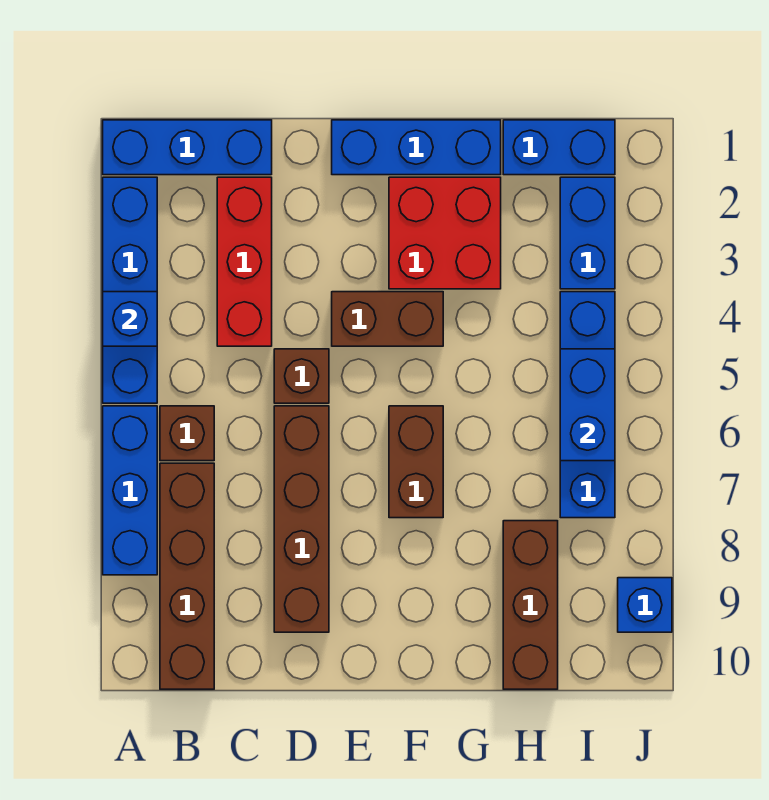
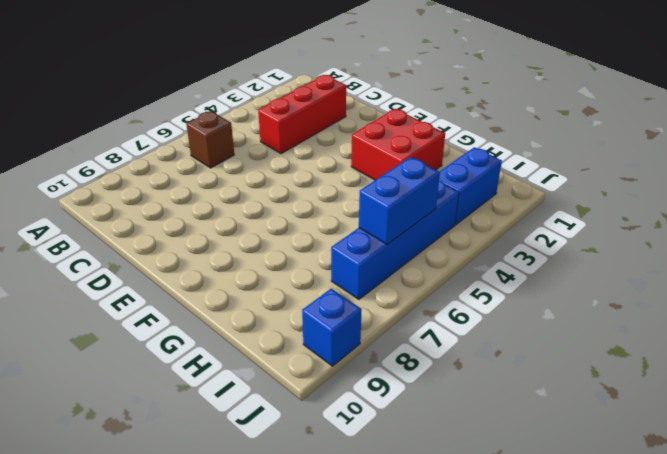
none -> blue brick A1:C1 level 1
none -> blue brick A2:A5 level 1
none -> blue brick A6:A8 level 1

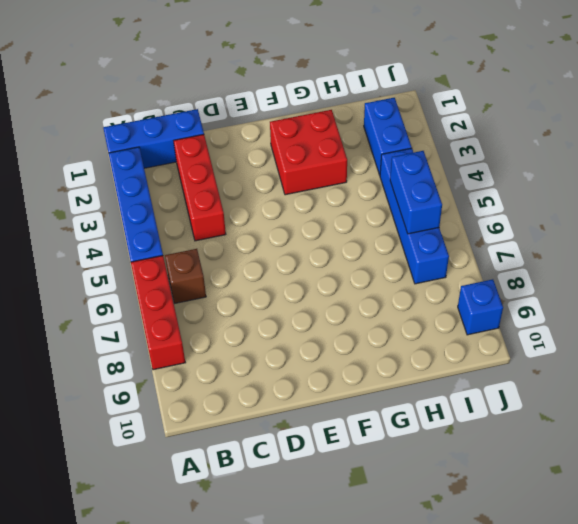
red brick A6:A8 level 1 -> blue brick A6:A8 level 1
none -> brown brick B7:B10 level 1
none -> brown brick D5 level 1
none -> brown brick D6:D9 level 1

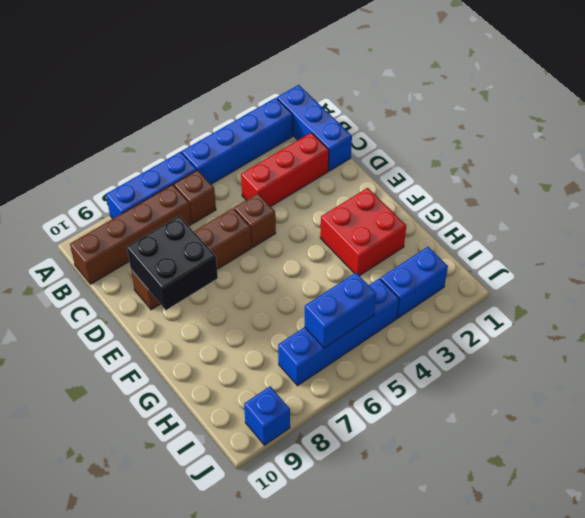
black brick D8:E9 level 2 -> none
none -> blue brick E1:G1 level 1
none -> brown brick E4:F4 level 1
none -> brown brick F6:F7 level 1

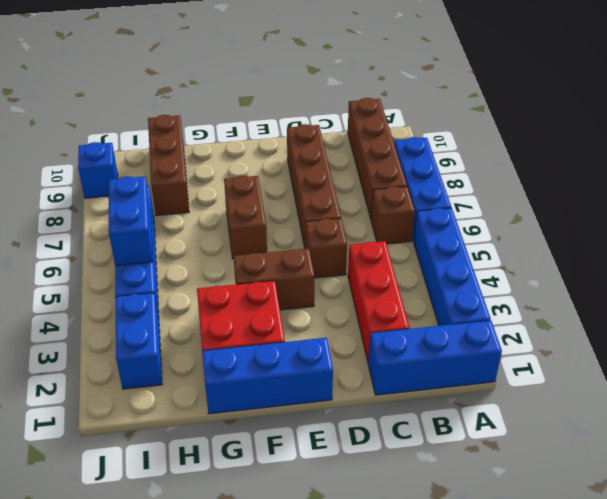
none -> blue brick H1:I1 level 1
none -> blue brick A4 level 2

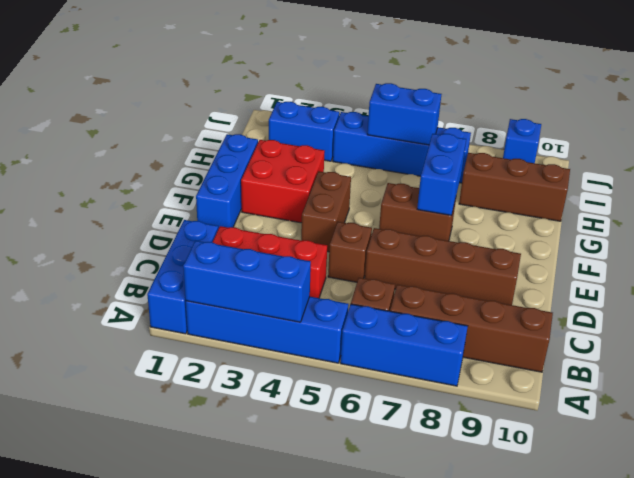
blue brick A2:A4 level 2 -> blue brick A4 level 2
blue brick F7:G7 level 2 -> blue brick H1:I1 level 1

